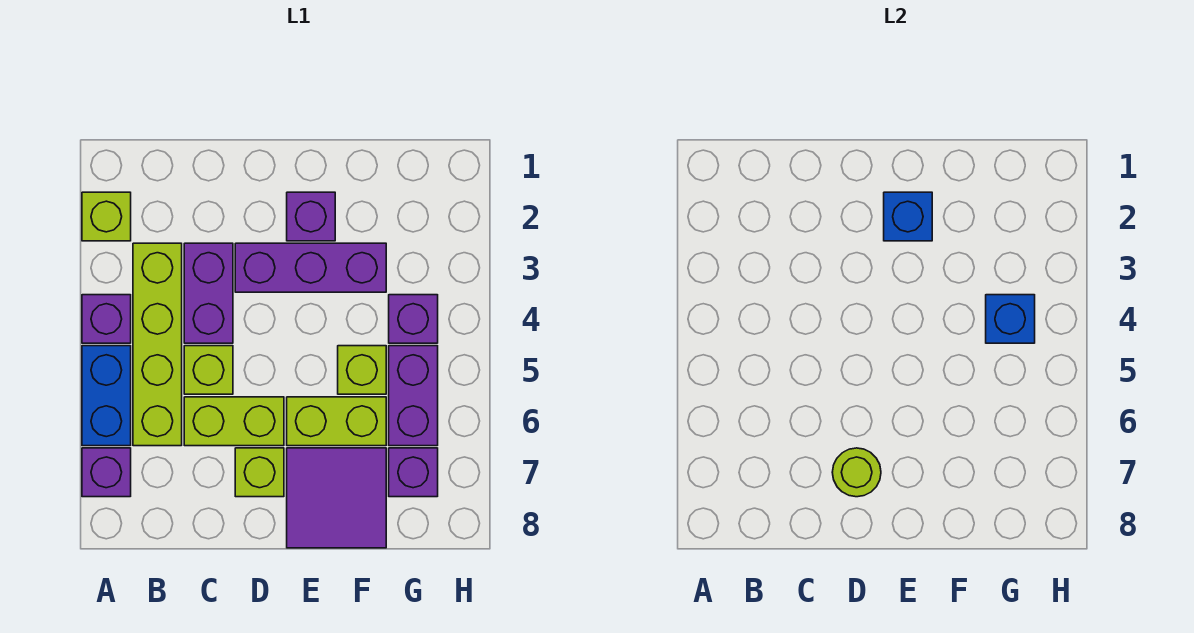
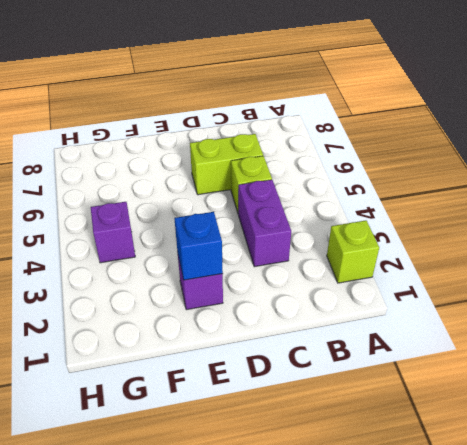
none -> purple brick A4 level 1
none -> blue brick A5:A6 level 1
none -> purple brick A7 level 1

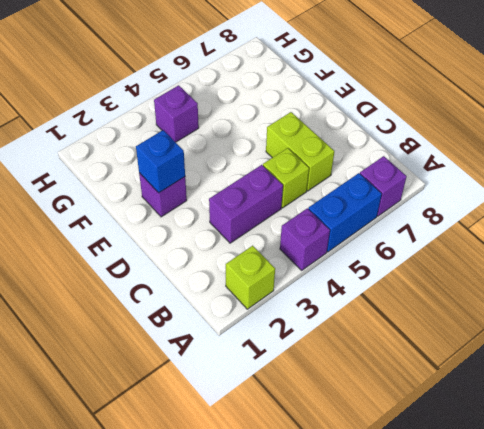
none -> lime brick B3:B6 level 1
none -> purple brick D3:F3 level 1
none -> lime brick D7 level 1

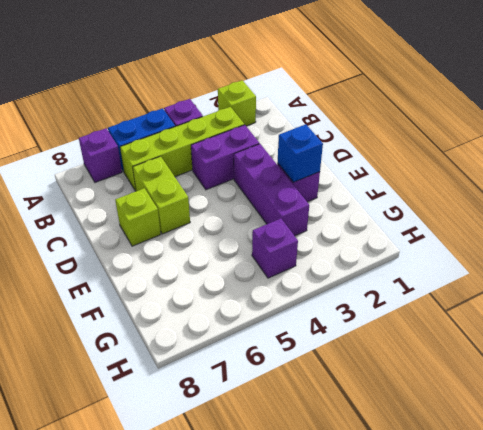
none -> lime brick C5 level 1
none -> lime brick E6:F6 level 1
none -> purple tile E7:F8 level 1

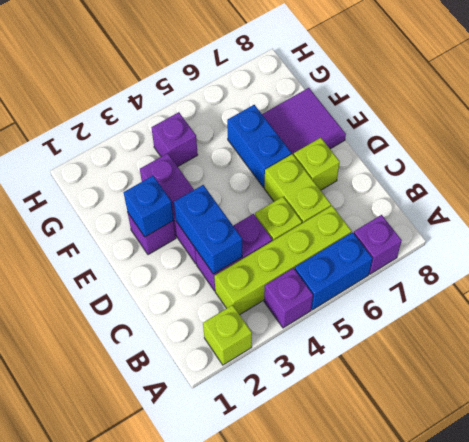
blue brick C3:D3 level 2 -> none
blue brick E6:F6 level 1 -> lime brick E6:F6 level 1
none -> lime brick F5 level 1
none -> purple brick G5:G6 level 1
none -> purple brick G7 level 1

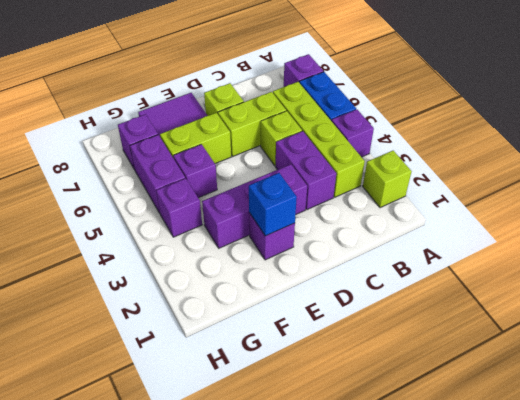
purple brick F5 level 1 -> lime brick F5 level 1
none -> lime round brick D7 level 2
none -> blue brick G4 level 2

